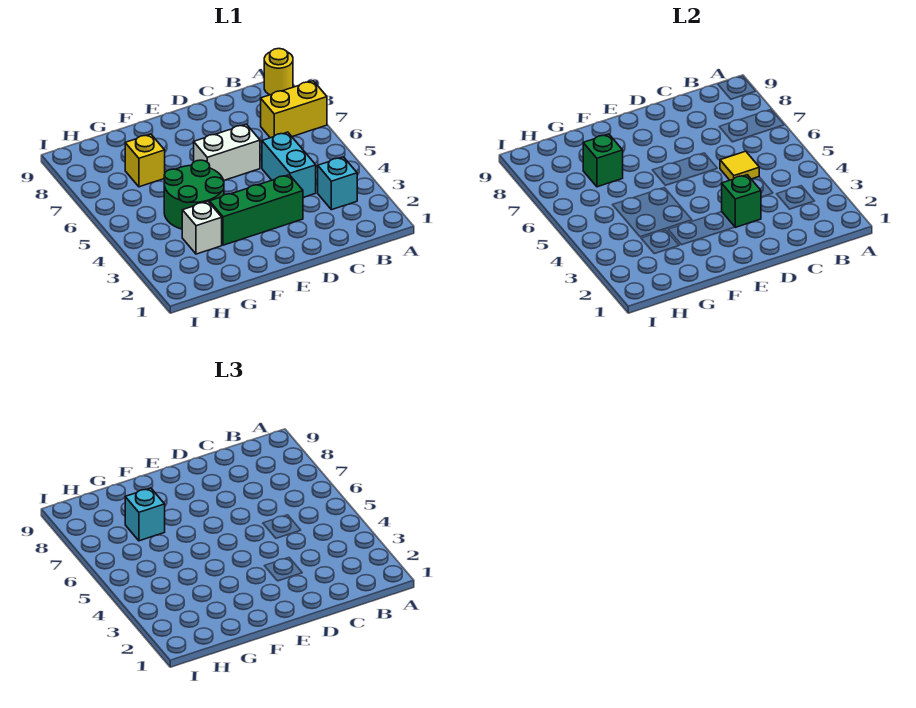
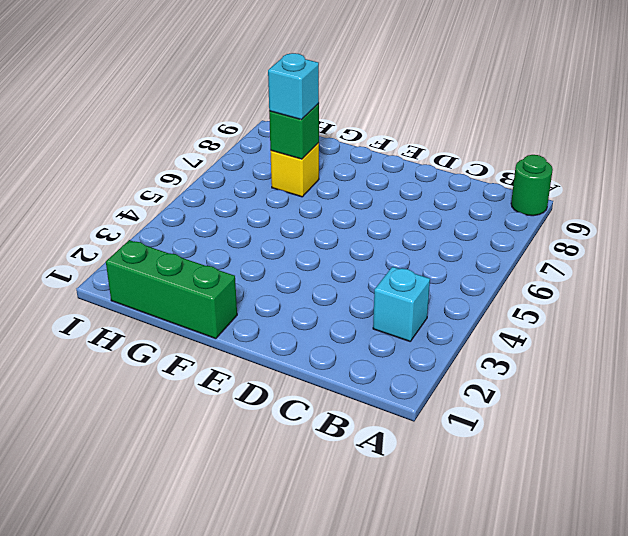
green round brick A9 level 1 -> yellow round brick A9 level 1
green brick F1:H1 level 1 -> green brick D3:F3 level 1
none -> yellow brick A7:B7 level 1
none -> cyan brick C4:C5 level 1
none -> white brick D6:E6 level 1

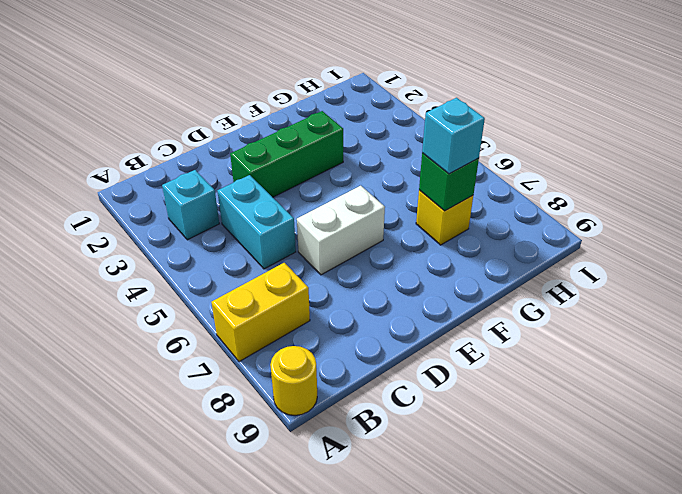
none -> green round brick F4:G5 level 1
none -> white brick G3 level 1
none -> yellow tile C5 level 2

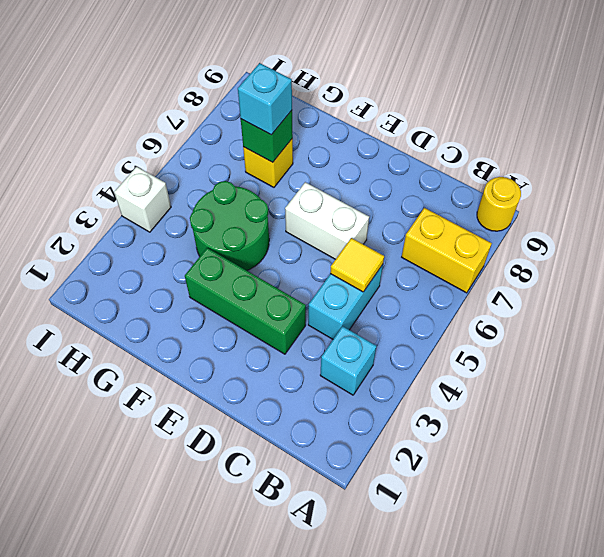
white brick I4 level 1 -> white brick G3 level 1
none -> green brick D3 level 2

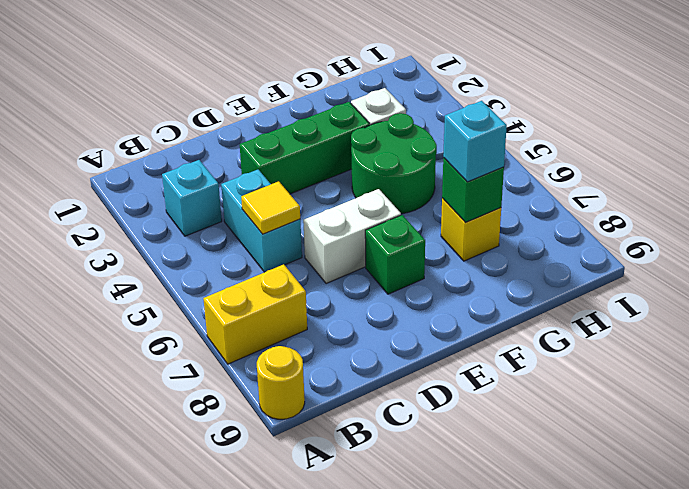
green brick E7 level 1 -> green brick D3 level 2

